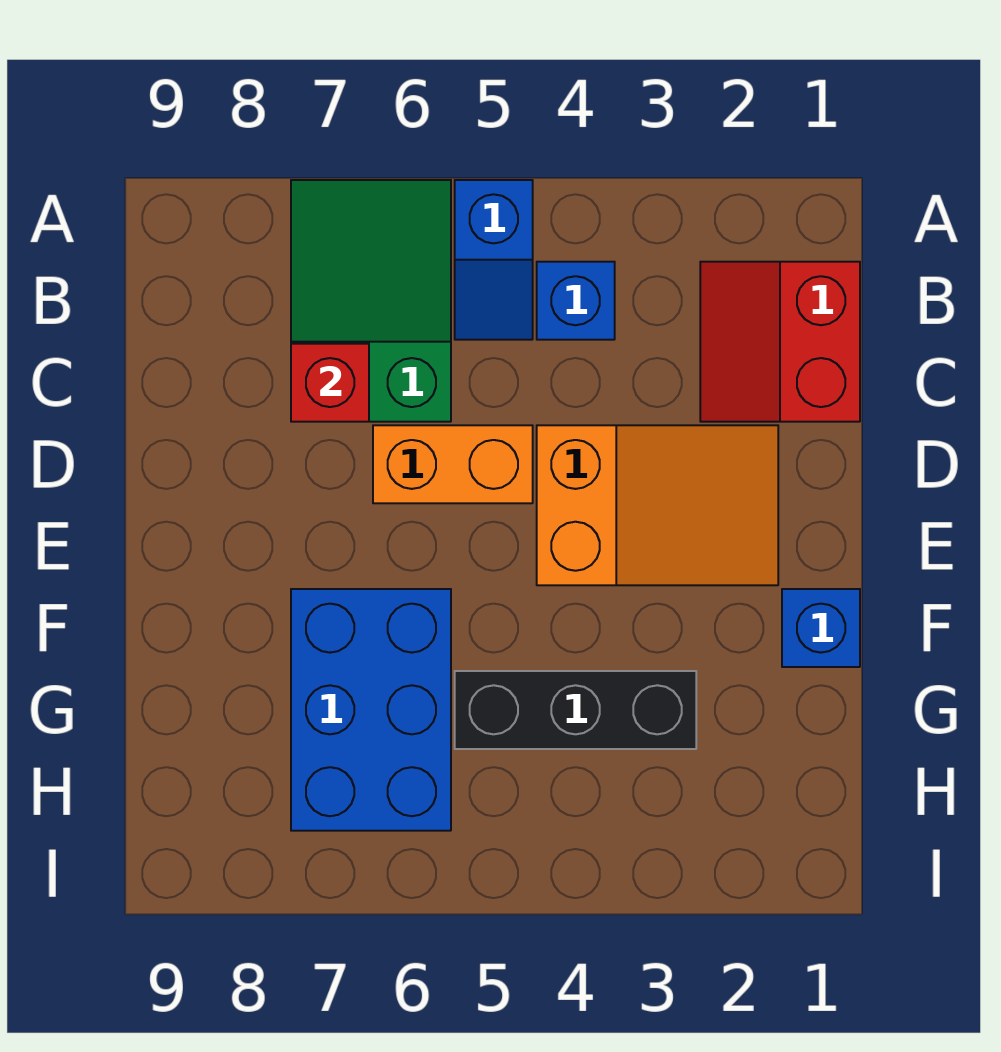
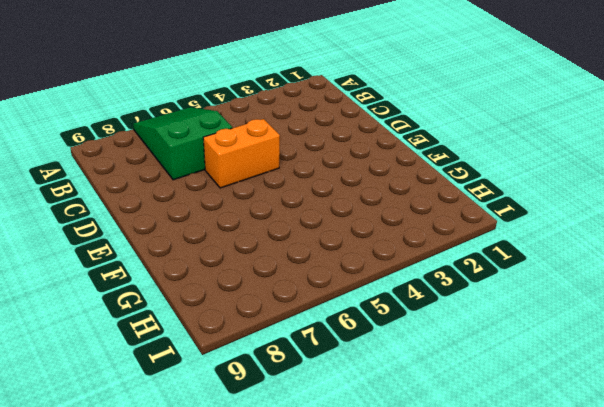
none -> blue slope A5:B5 level 1 top A
none -> red slope B1:C2 level 1 top 1

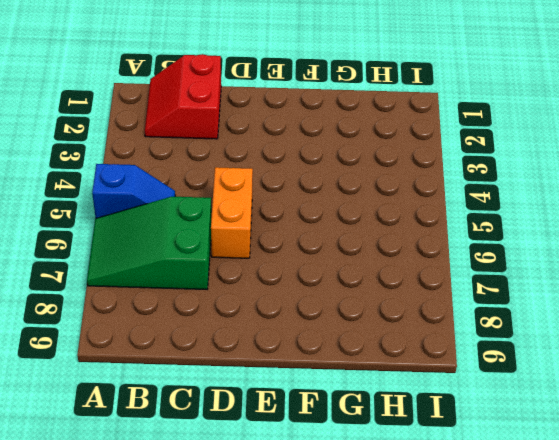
red slope B1:C2 level 1 top C -> red slope B1:C2 level 1 top 1
none -> blue brick B4 level 1
none -> orange slope D2:E4 level 1 top 4

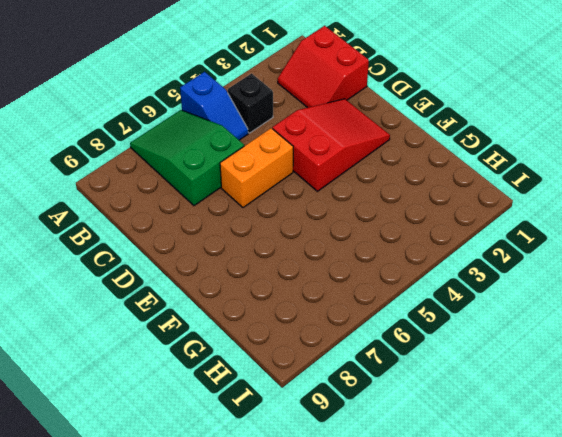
black brick B4 level 1 -> blue brick B4 level 1
red slope D2:E4 level 1 top 4 -> orange slope D2:E4 level 1 top 4
none -> blue brick F1 level 1
none -> blue brick F6:H7 level 1

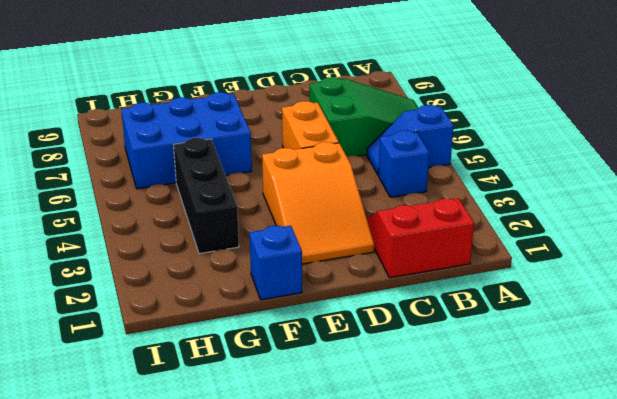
none -> red brick C7 level 2

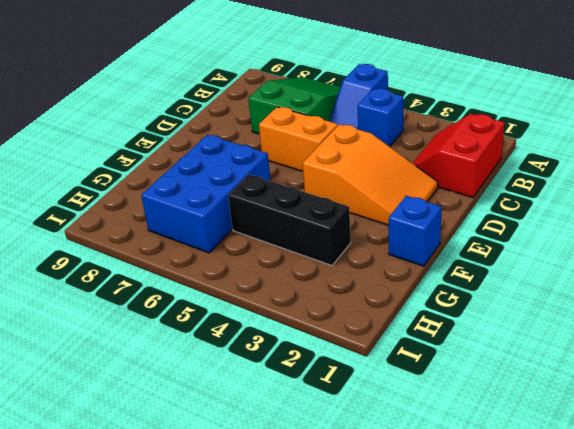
none -> red brick C7 level 2

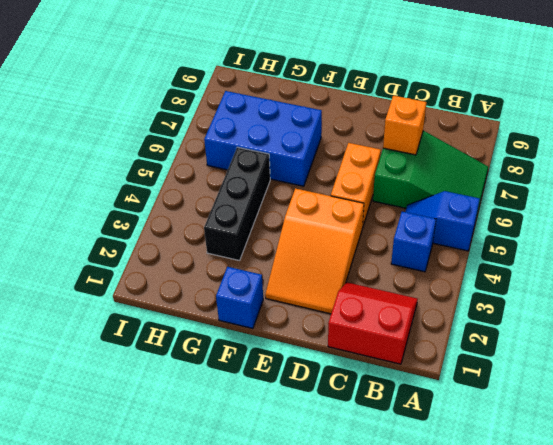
orange brick C7 level 2 -> red brick C7 level 2

